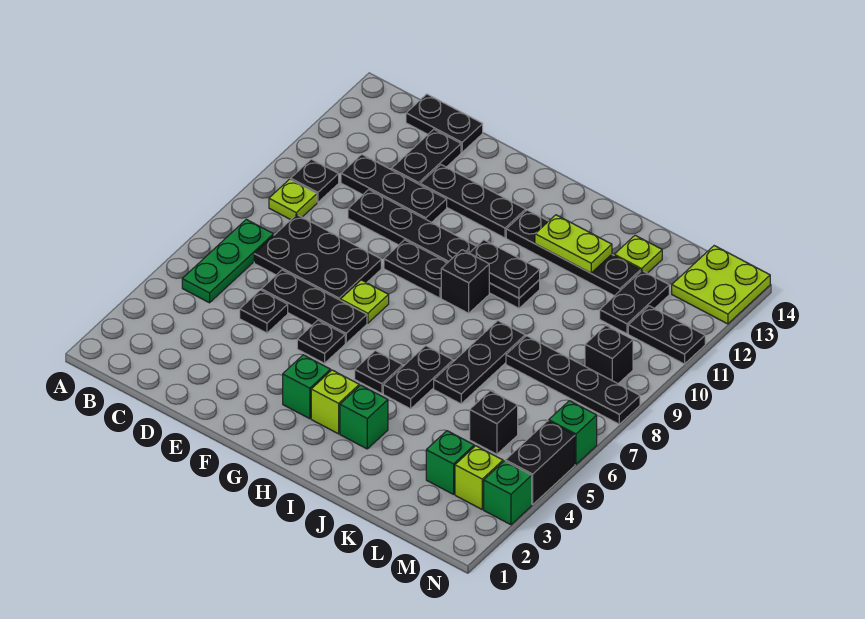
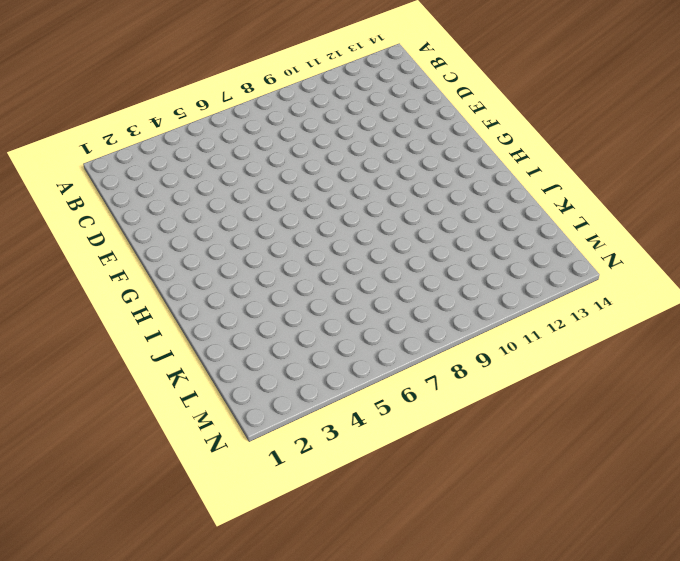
none -> green plate B5:B7 level 1
none -> lime plate B9 level 1
none -> black plate B10 level 1
none -> black plate C7:E8 level 1

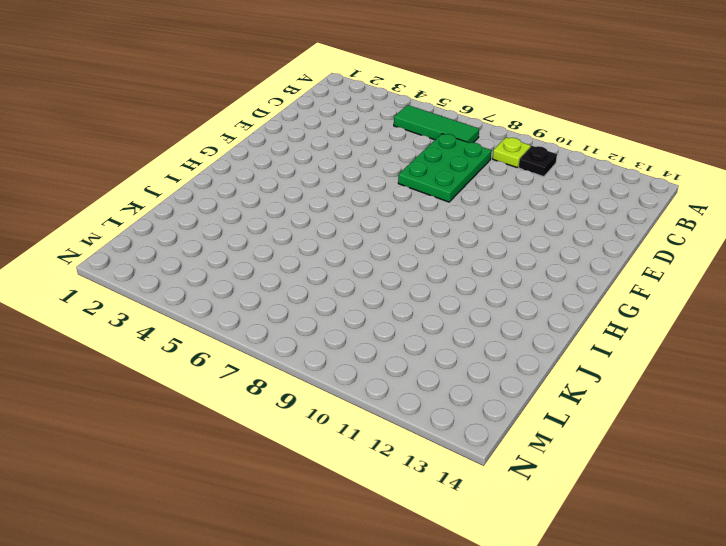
green tile B5:B7 level 1 -> green plate B5:B7 level 1
green plate C7:E8 level 1 -> black plate C7:E8 level 1
none -> black plate C11:E11 level 1
none -> black plate C14:D14 level 1
none -> black plate D5 level 1
none -> black plate D6:F6 level 1

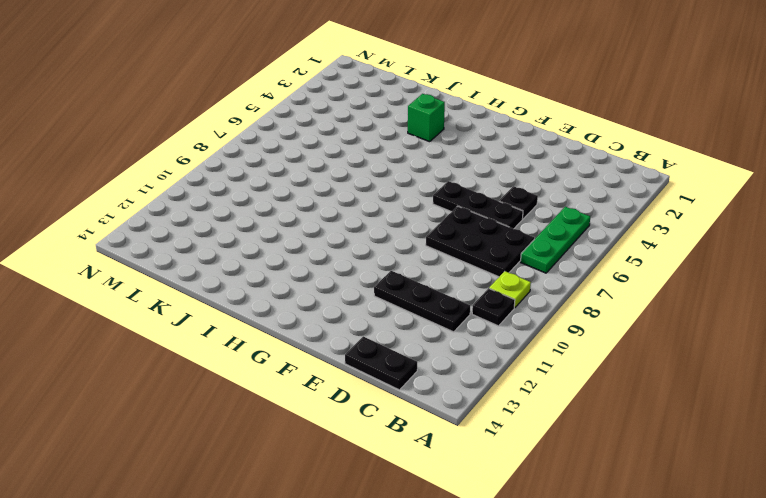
none -> black plate D10:I10 level 1
none -> black plate D12:D13 level 1
none -> black plate E12:G12 level 1
none -> black plate F5 level 1

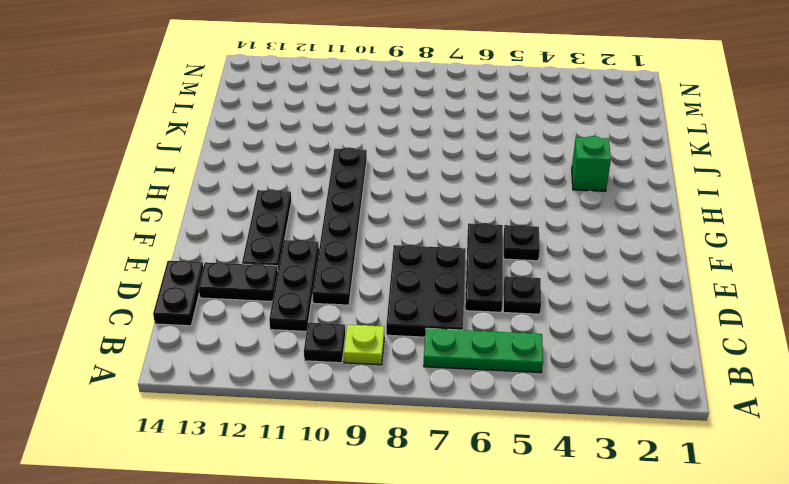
none -> lime plate F7 level 1
none -> black plate F9:G9 level 1
none -> green brick G3 level 1
none -> lime brick H3 level 1

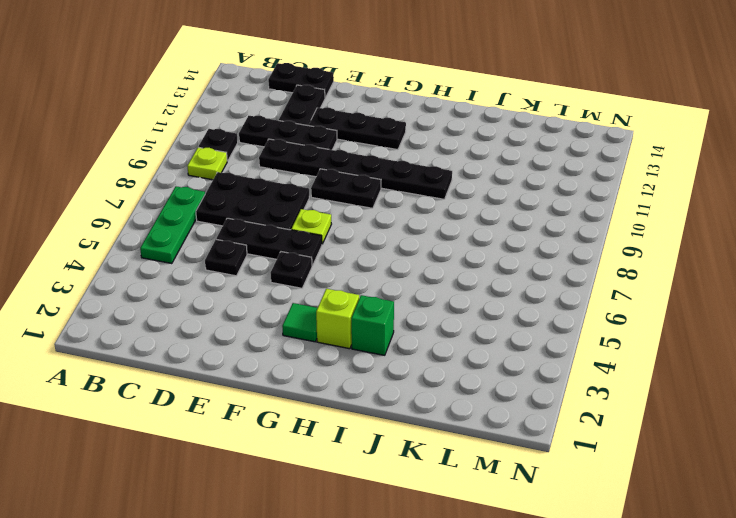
green tile G3 level 1 -> green brick G3 level 1
none -> black plate H5 level 1
none -> black brick H9 level 1
none -> black plate H12:K12 level 1
none -> black plate I5:I6 level 1

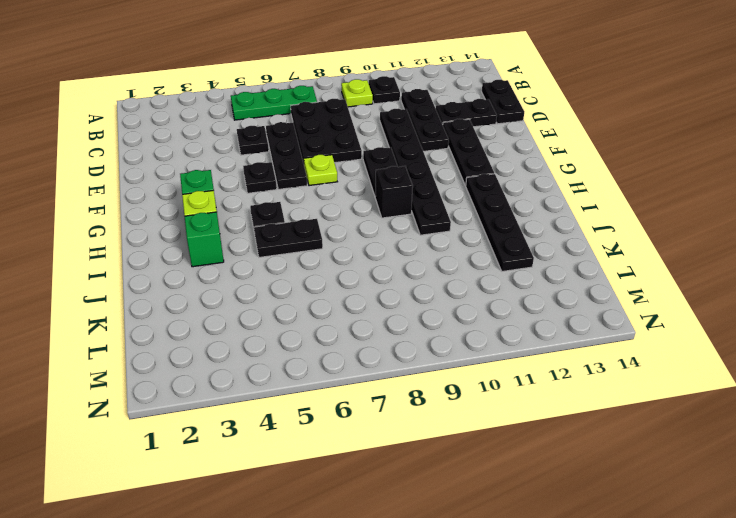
none -> black plate J6:J8 level 1
none -> black plate K8:N8 level 1
none -> lime plate K13 level 1
none -> green brick L3 level 1

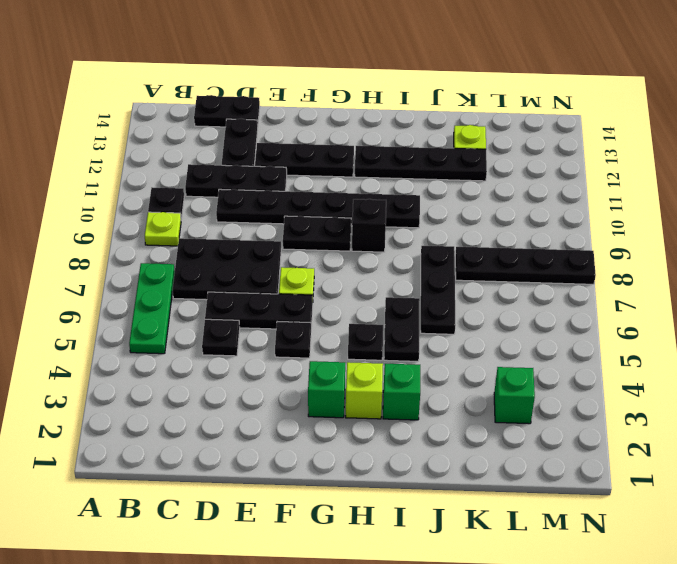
none -> black brick L5 level 1
none -> black plate L11:L12 level 1
none -> lime brick M3 level 1
none -> black brick M9 level 1

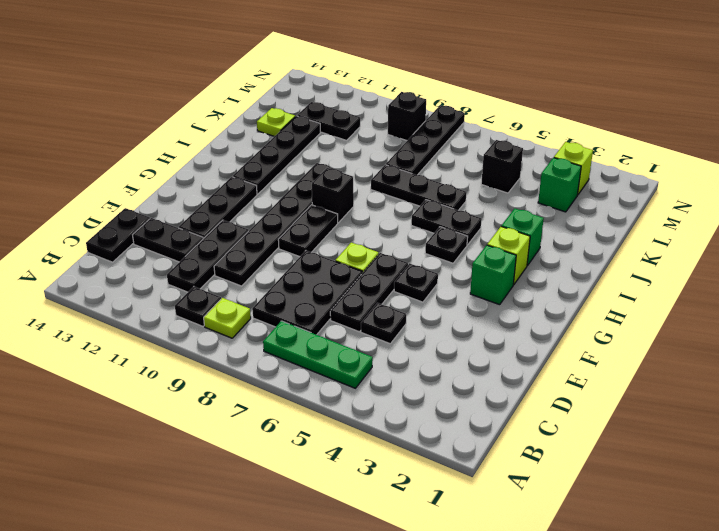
none -> black plate M11:N11 level 1
none -> lime plate M13:N14 level 1
none -> green brick N3 level 1
none -> black brick N4:N5 level 1

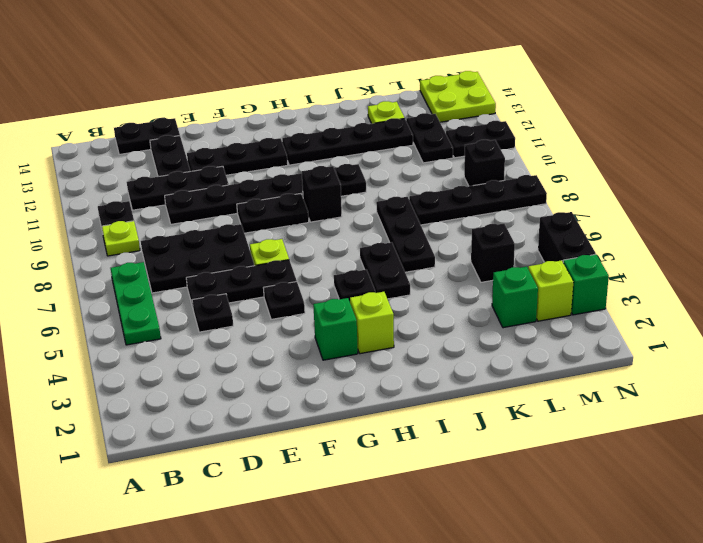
none -> green brick I3 level 1
none -> green brick N6 level 1
none -> black plate H10:I10 level 2
none -> lime plate I12:J12 level 2

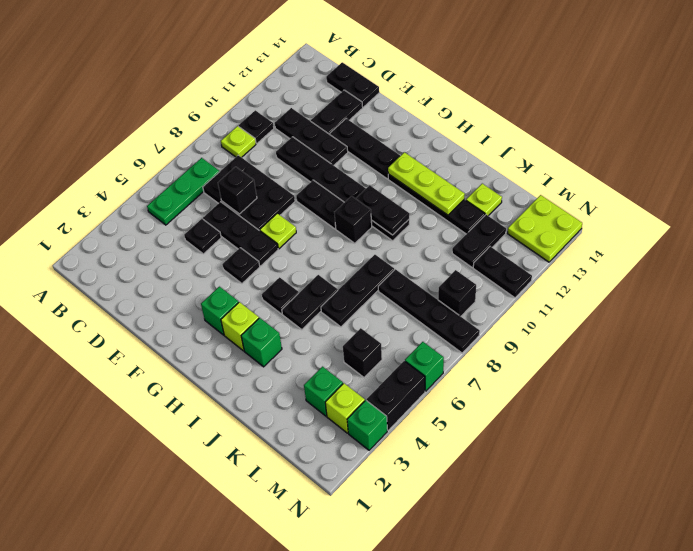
black brick D7 level 2 -> none
lime plate H12:J12 level 2 -> lime plate I12:J12 level 2

